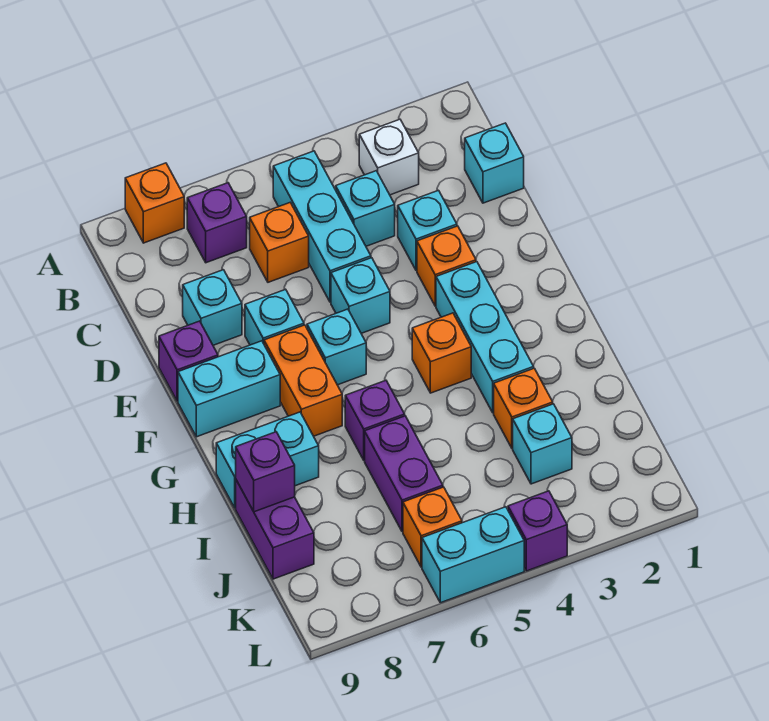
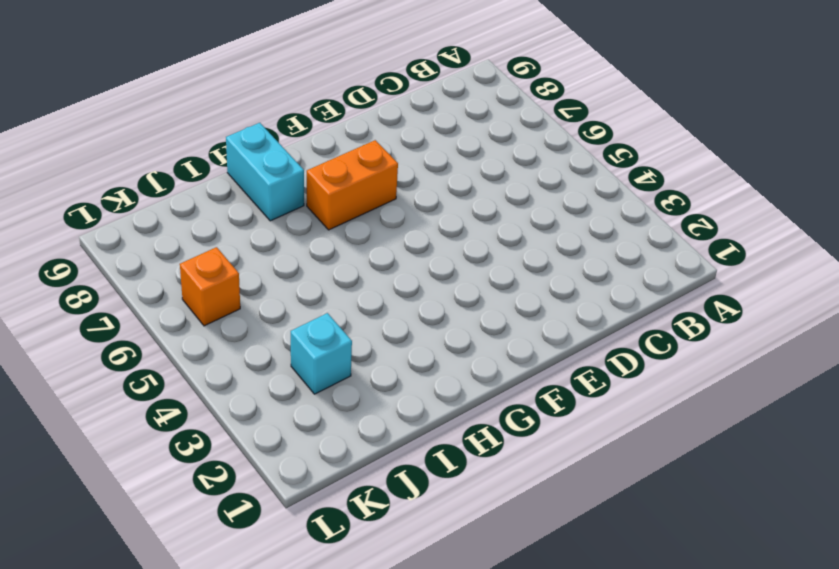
none -> orange brick A8 level 1
none -> white brick B3 level 1
none -> cyan brick B5:D5 level 1

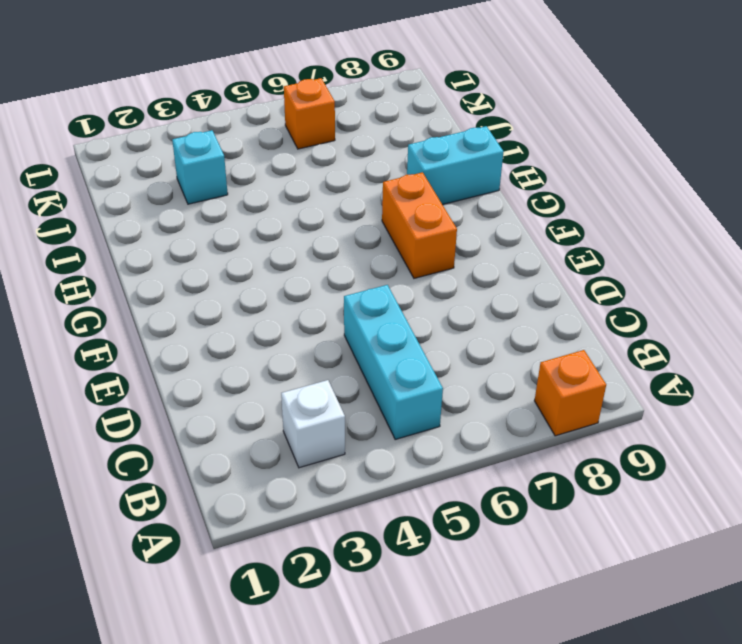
none -> purple brick B7 level 1
none -> cyan brick C1 level 1
none -> cyan brick C4 level 1

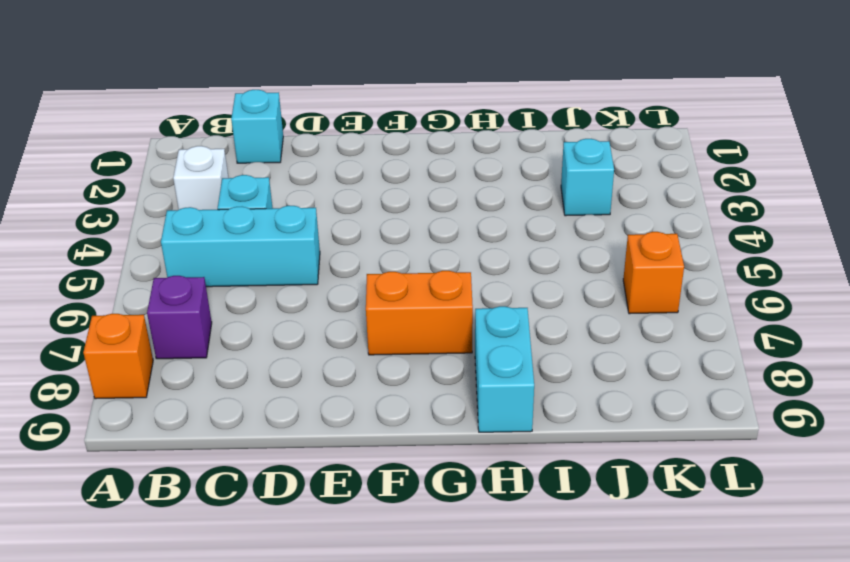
none -> orange brick C6 level 1
none -> cyan brick D3 level 1
none -> cyan brick D8 level 1

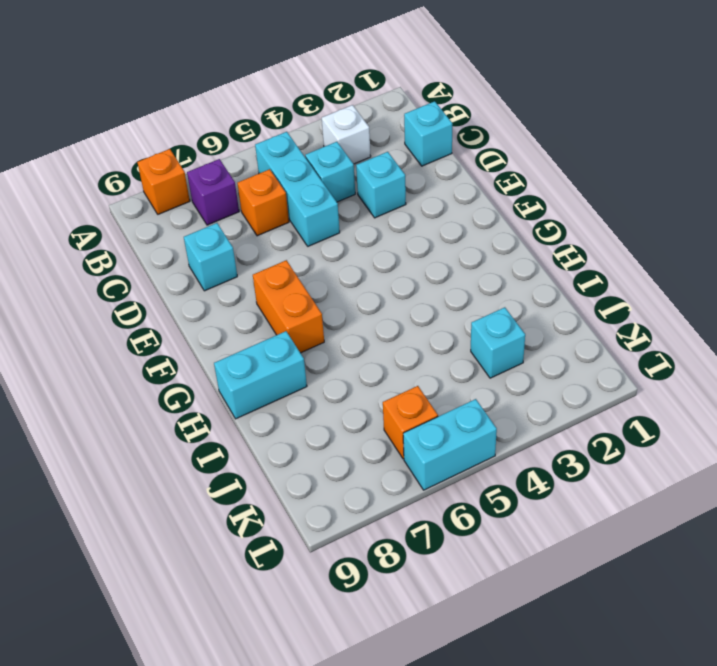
none -> orange brick E3 level 1
none -> cyan brick E5 level 1
none -> cyan brick E7 level 1

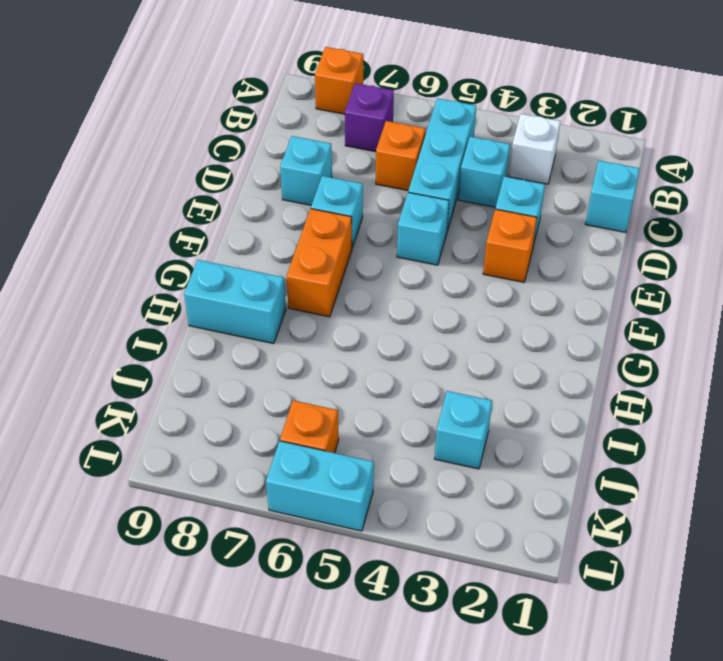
none -> purple brick E9 level 1
none -> cyan brick F3:H3 level 1
none -> cyan brick F6 level 1

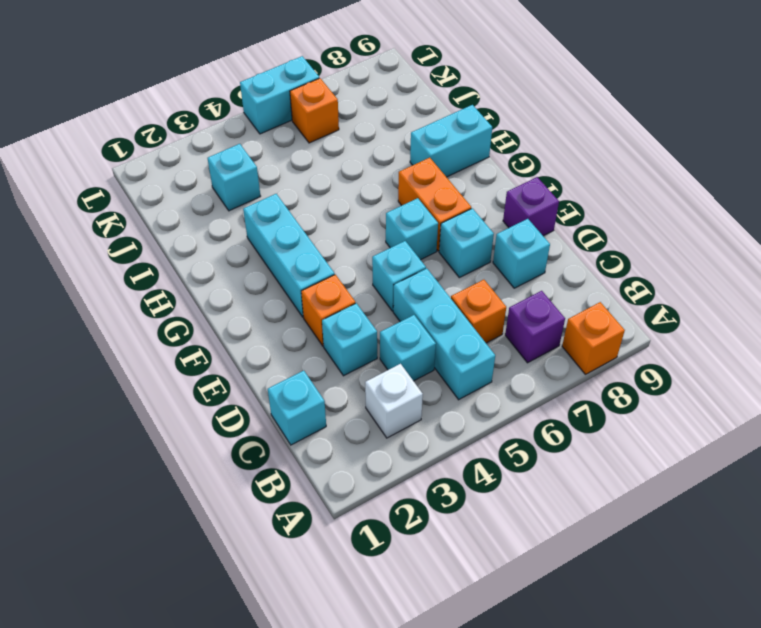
none -> cyan brick F8:F9 level 1
none -> orange brick G4 level 1
none -> purple brick H6 level 1

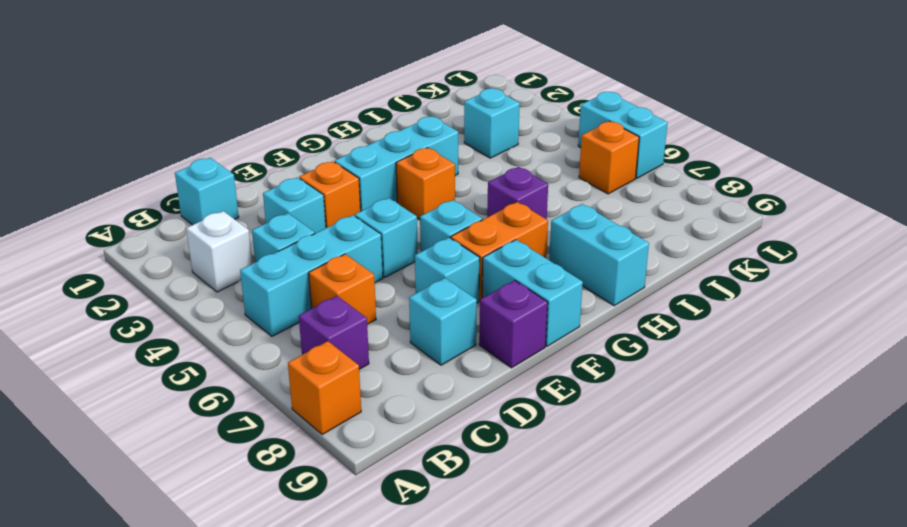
none -> orange brick I3 level 1
none -> purple brick I6:J6 level 1
none -> purple brick I9:J9 level 1

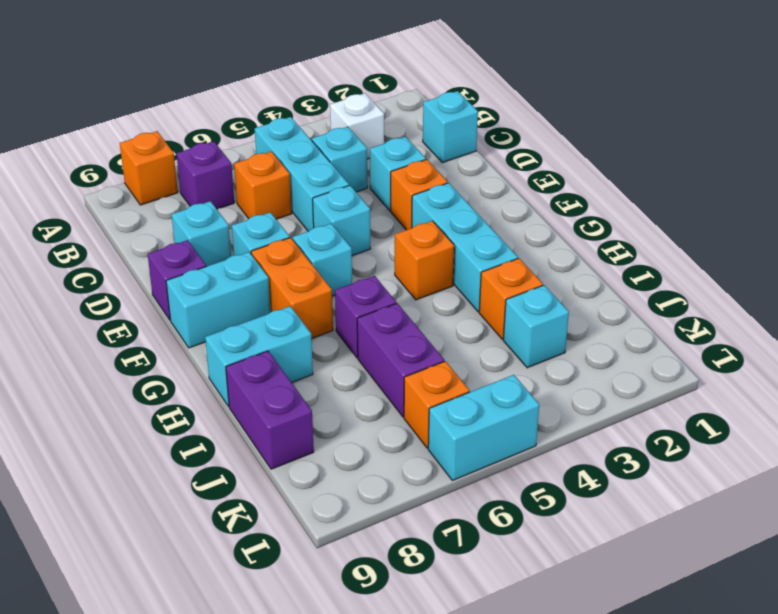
none -> purple brick L4 level 1
none -> purple brick I9 level 2

